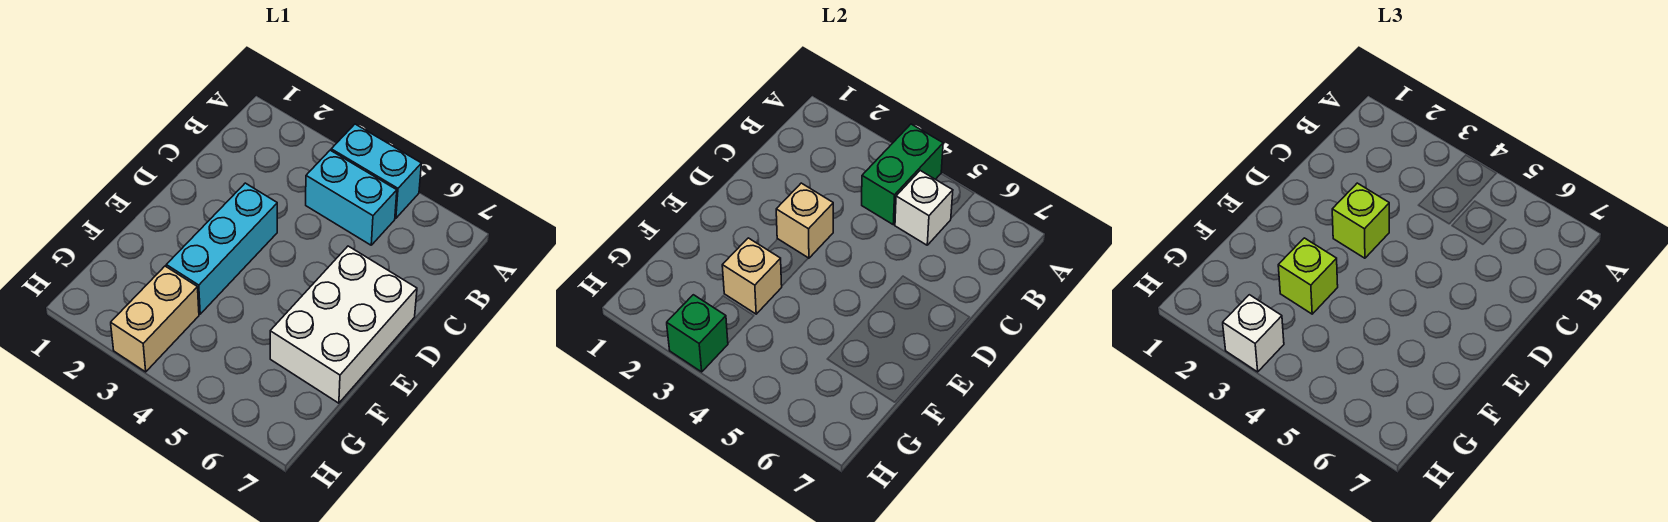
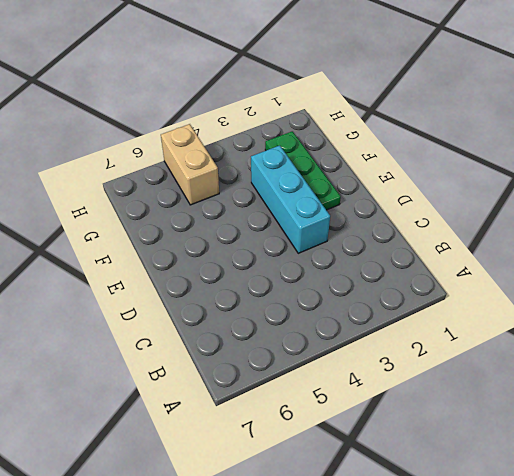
green plate E2:G2 level 1 -> none
tan brick G5:H5 level 1 -> tan brick G3:H3 level 1
none -> cyan brick A4:A5 level 1
none -> cyan brick B4:B5 level 1
none -> white brick D6:F7 level 1

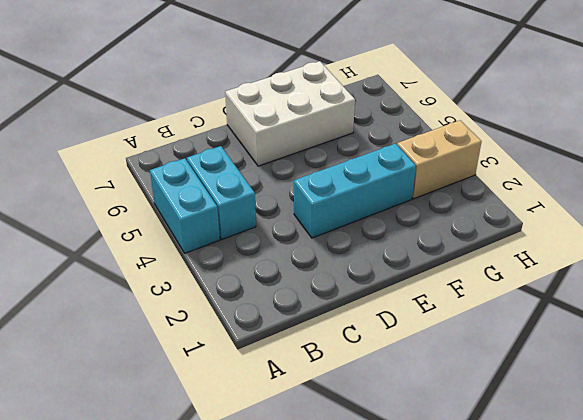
none -> green brick A4:B4 level 2
none -> white brick B5 level 2
none -> tan brick D3 level 2

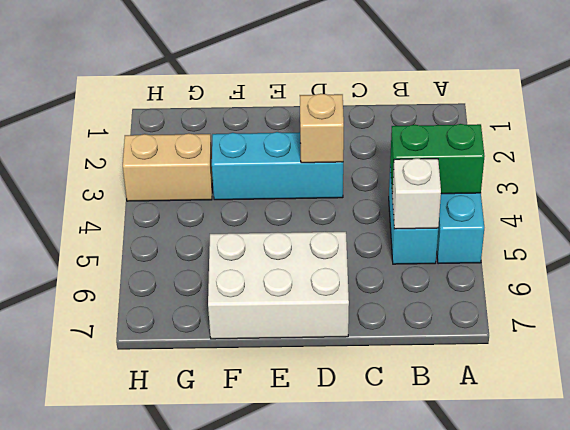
none -> tan brick F3 level 2
none -> green brick H3 level 2
none -> lime brick D3 level 3

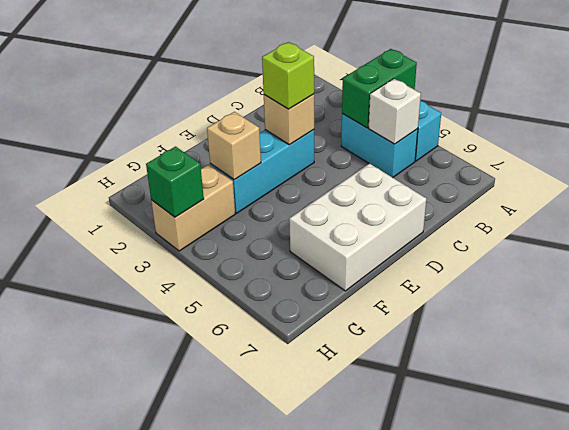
none -> lime brick F3 level 3
none -> white brick H3 level 3

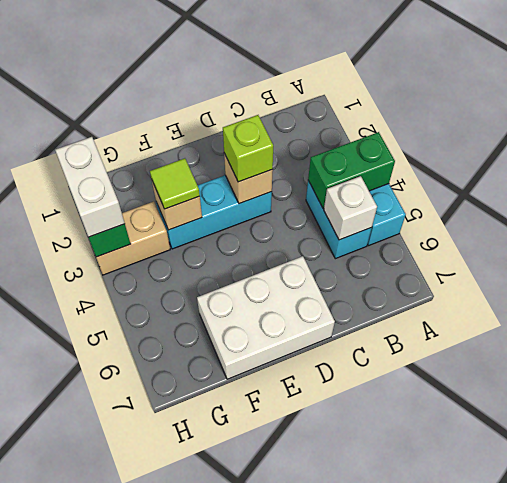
lime tile F3 level 3 -> lime brick F3 level 3
white brick H2:H3 level 3 -> white brick H3 level 3

